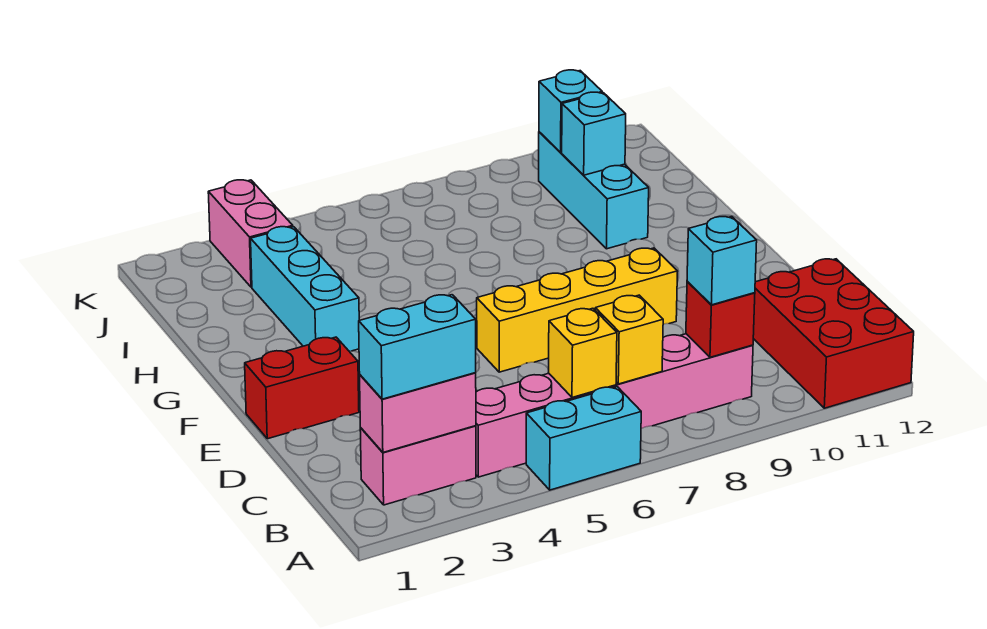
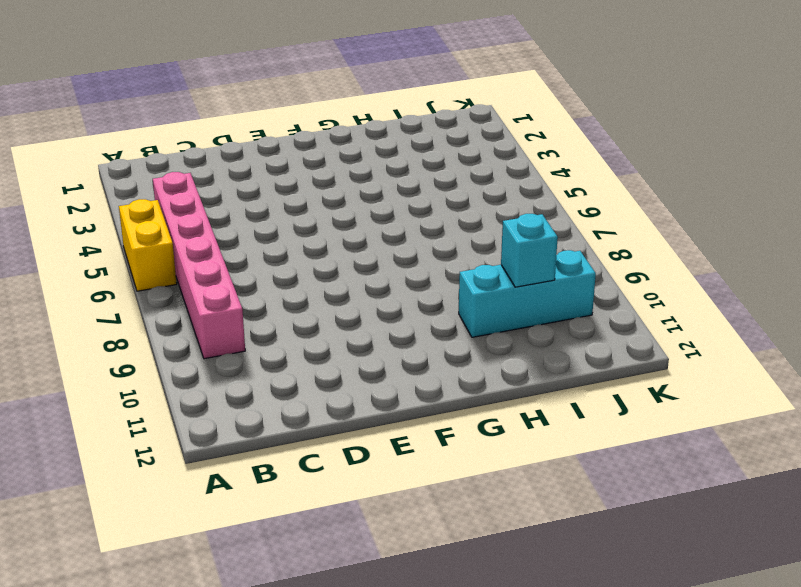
yellow brick A5:A6 level 1 -> cyan brick A5:A6 level 1
none -> red brick A11:C12 level 1
none -> pink brick B2:B3 level 1
none -> red brick E1:E2 level 1

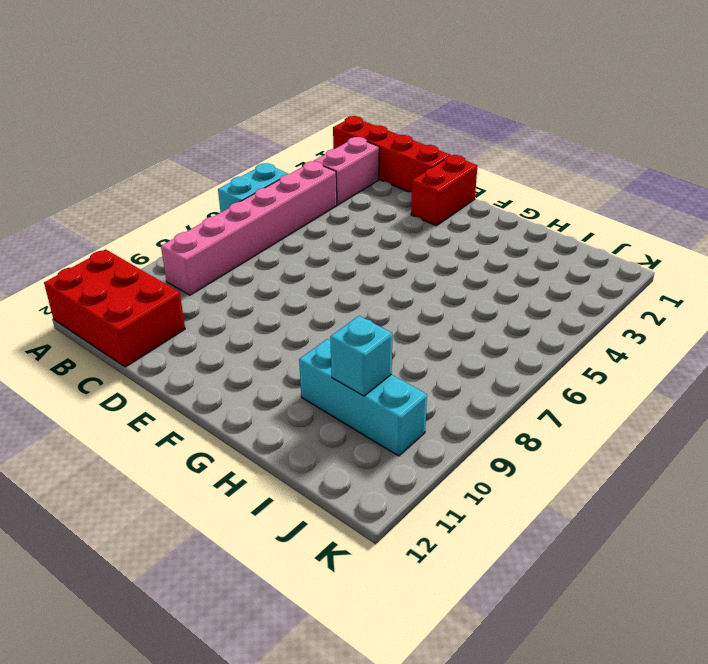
red brick A1:D1 level 1 -> none
none -> yellow brick E6:E9 level 1
none -> cyan brick G3:I3 level 1
none -> pink brick J3:K3 level 1

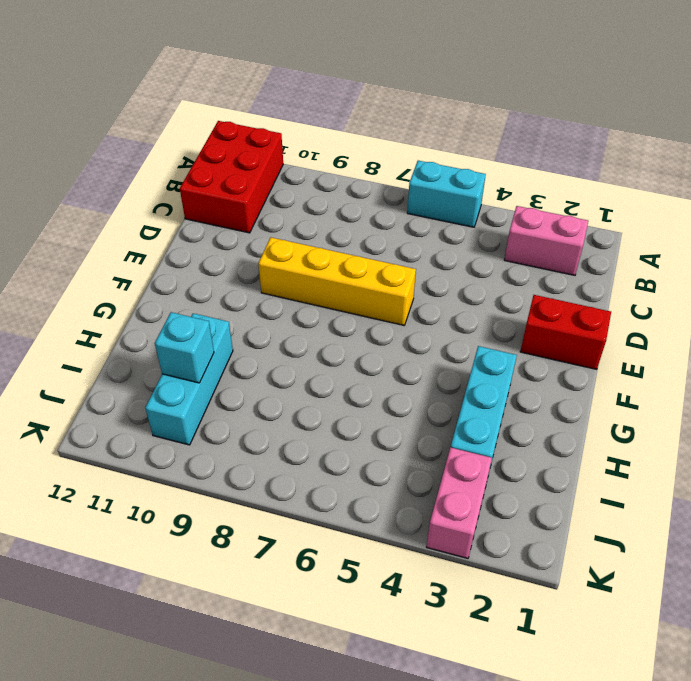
none -> pink brick B4:B9 level 1
none -> pink brick B2:B3 level 2
none -> yellow brick B6 level 2

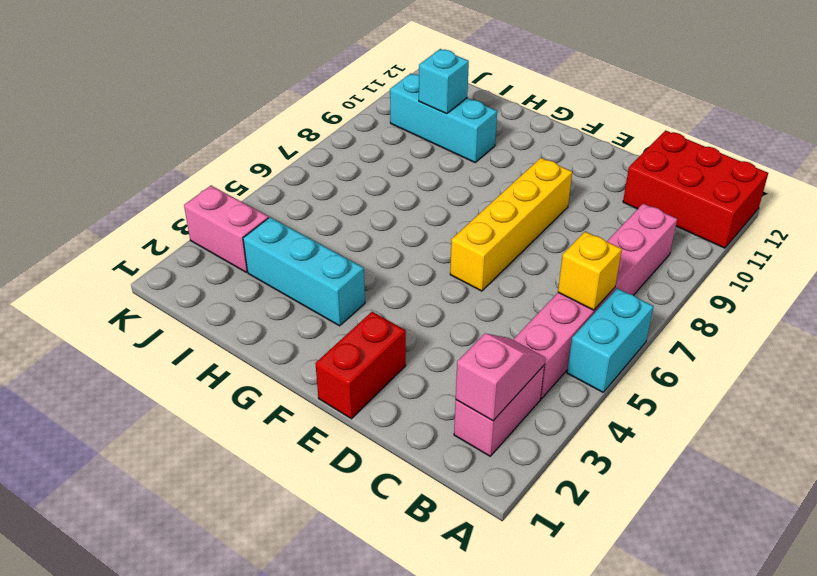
pink slope B2:B3 level 2 top 2 -> pink brick B2:B3 level 2
none -> yellow brick B7 level 2
none -> red brick B9 level 2
none -> cyan brick J10 level 2

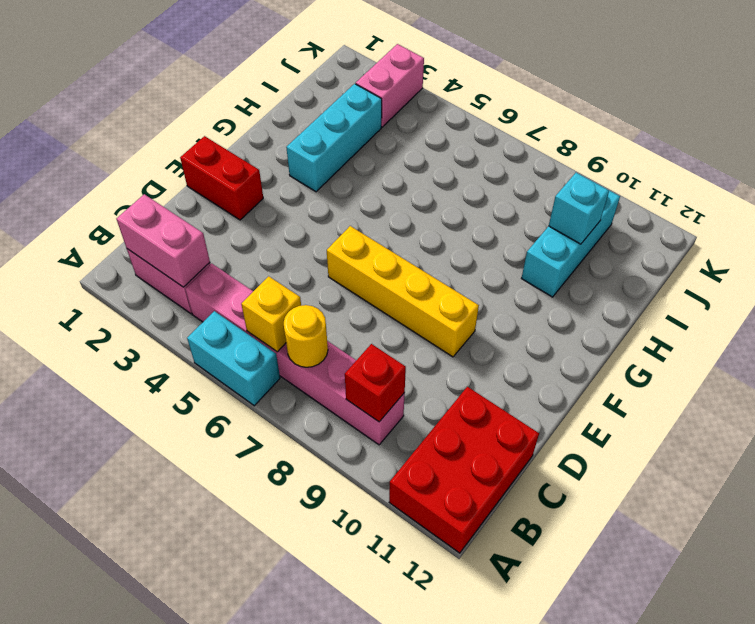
yellow round brick B7 level 2 -> yellow brick B7 level 2
none -> cyan brick J10 level 2
none -> cyan brick B2:B3 level 3
none -> cyan brick B9 level 3

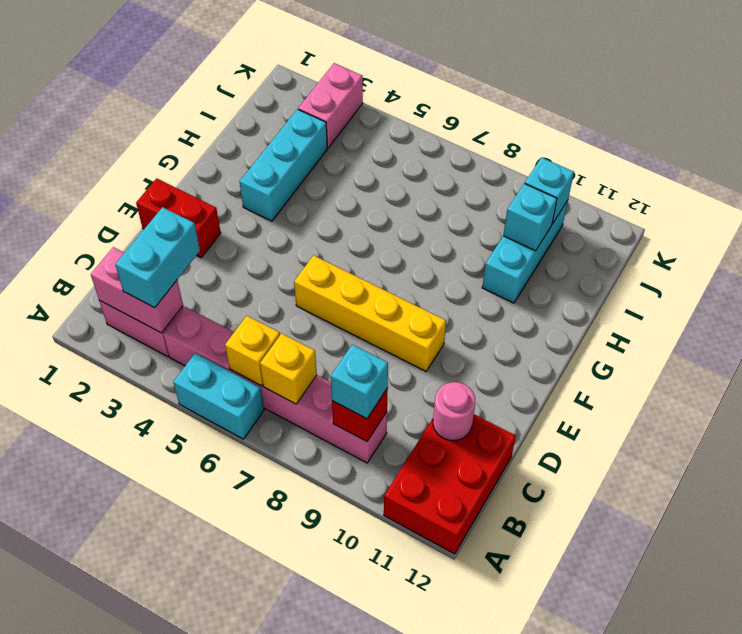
cyan brick B3:C3 level 3 -> cyan brick B2:B3 level 3
pink round brick C11 level 2 -> none

